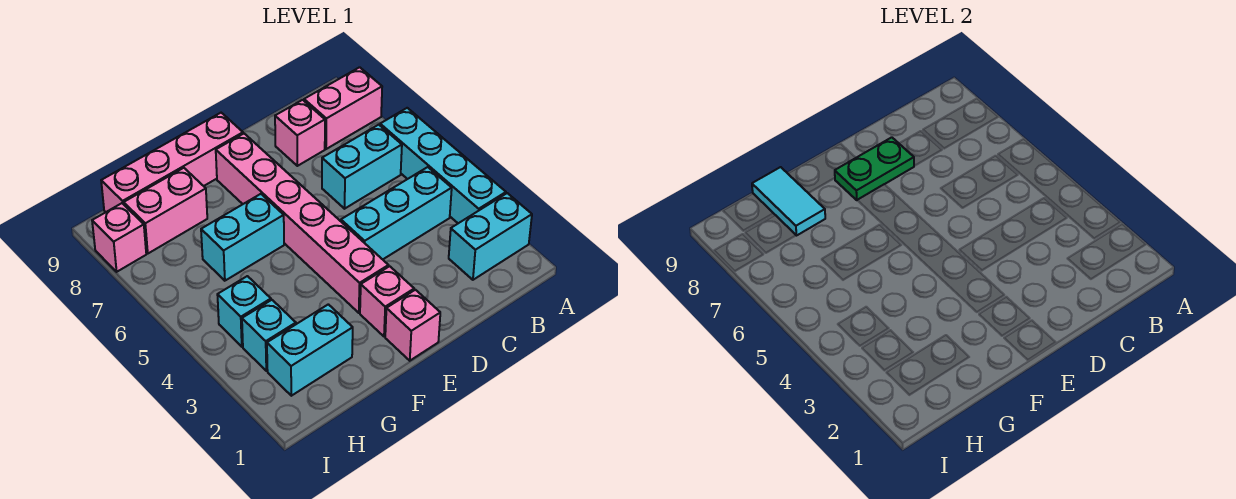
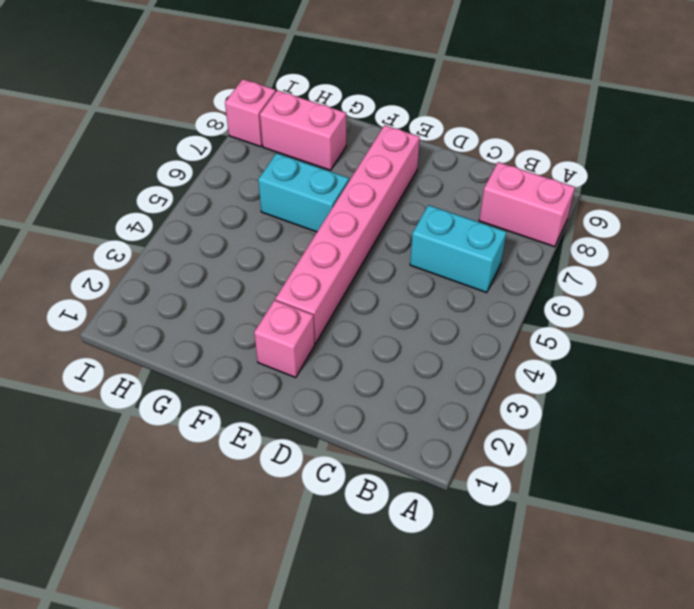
none -> cyan brick A2:B2 level 1
none -> cyan brick A3:A6 level 1
none -> cyan brick B4:D4 level 1

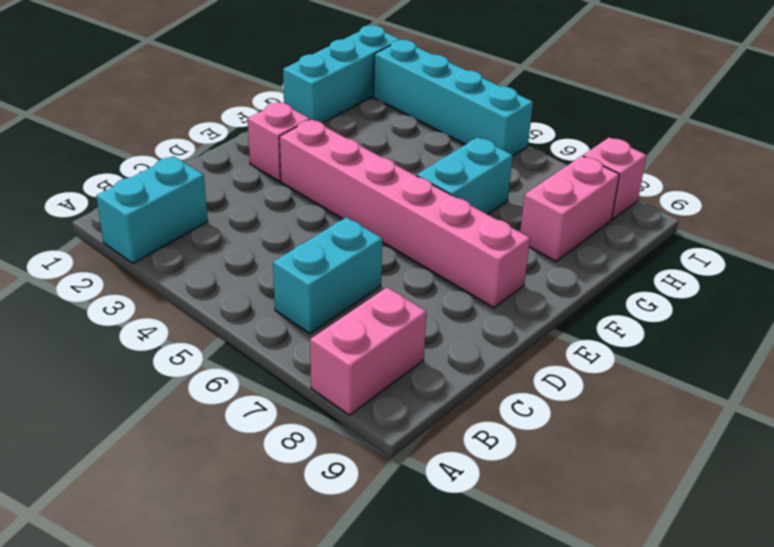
cyan brick G1:I1 level 1 -> cyan brick B4:D4 level 1
cyan brick I2:I5 level 1 -> cyan brick A3:A6 level 1
none -> pink brick C8 level 1
none -> pink brick E1 level 1
none -> pink brick E9:H9 level 1

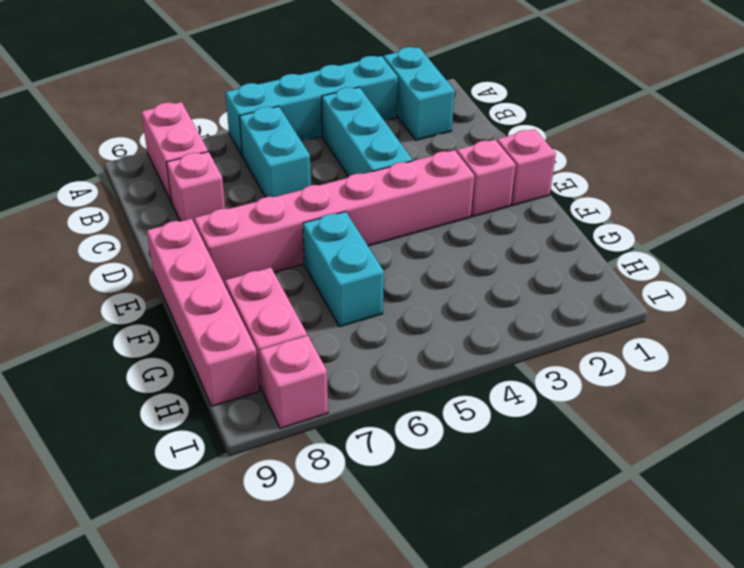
none -> cyan brick G2:H2 level 1
none -> cyan brick H3 level 1
none -> cyan brick H4 level 1

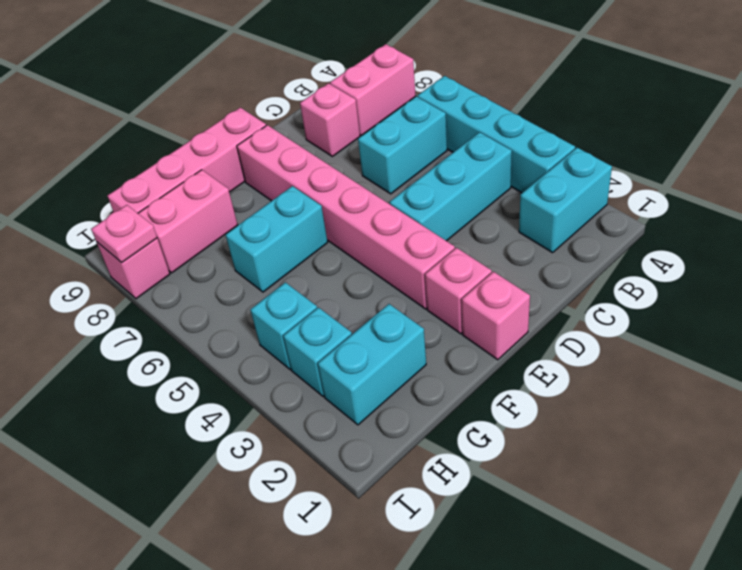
pink plate I8 level 2 -> none
none -> green plate D8:E8 level 2
none -> cyan tile G8:G9 level 2

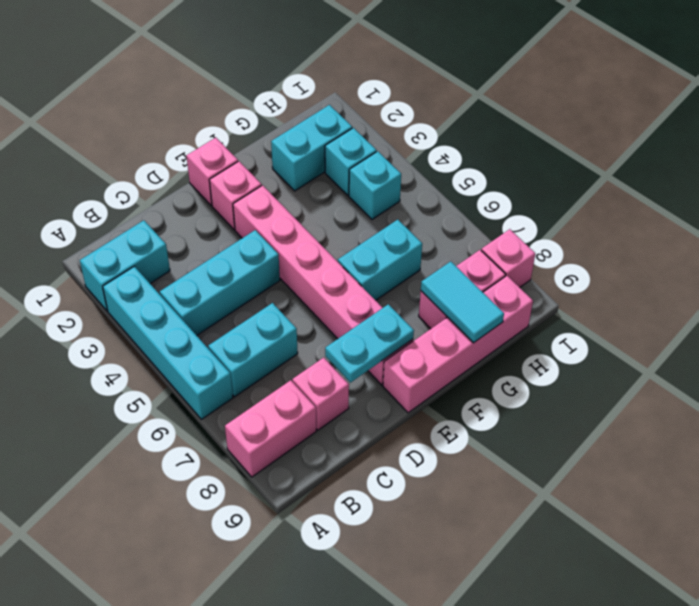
cyan plate D8:E8 level 2 -> green plate D8:E8 level 2

